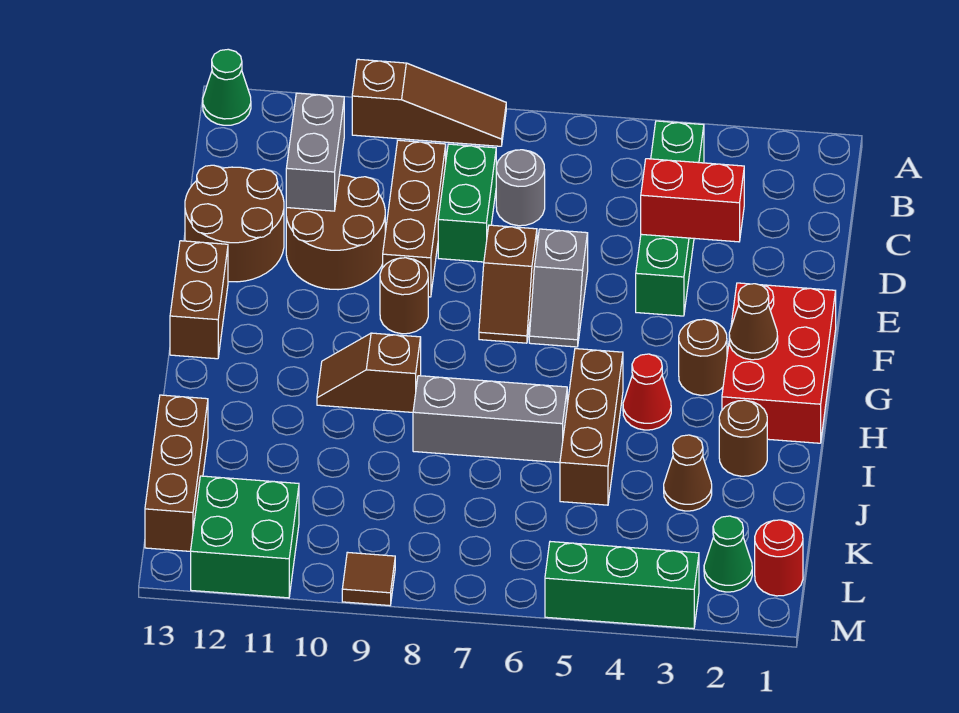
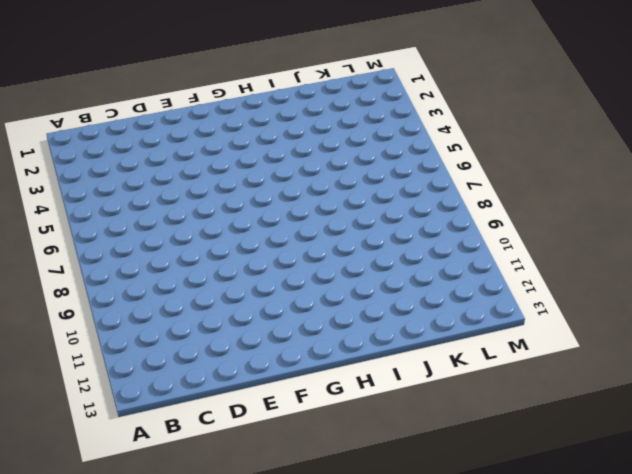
none -> brown slope A8:A10 level 1 top 10
none -> green cone A13 level 1
none -> green brick B4:E4 level 1

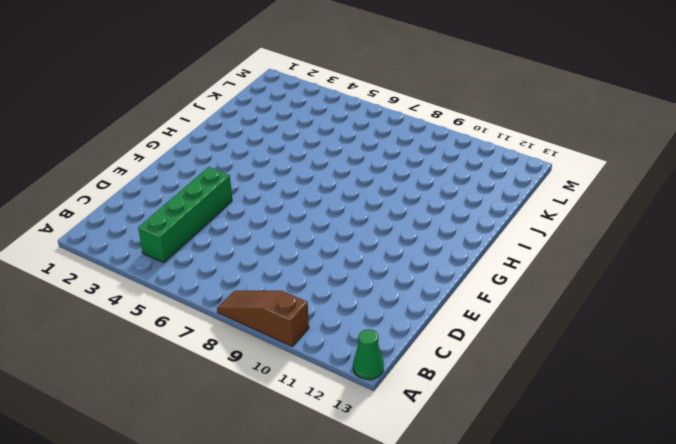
none -> grey round brick C7 level 1
none -> green brick C8:D8 level 1
none -> brown brick C9:E9 level 1

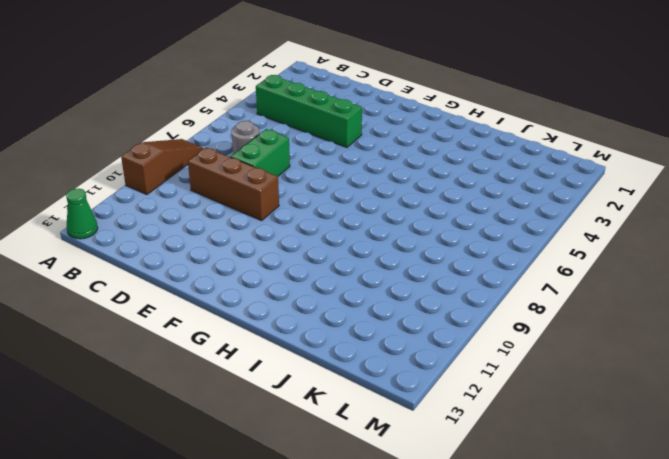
green brick D7:D8 level 1 -> green brick C8:D8 level 1
none -> brown round brick D10:E11 level 1
none -> brown round brick D12:E13 level 1
none -> grey slope E6:F6 level 1 top E

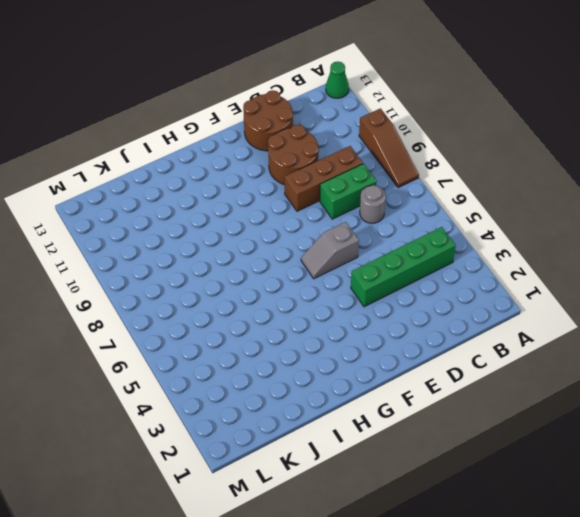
none -> brown slope E7:F7 level 1 top E
none -> red brick F1:H2 level 1
none -> brown round brick F9 level 1

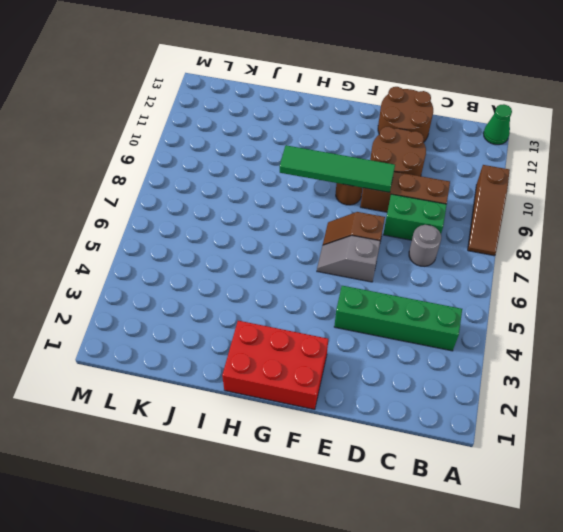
green tile E9:H9 level 2 -> none
none -> brown brick F13:G13 level 1
none -> brown round brick G3 level 1
none -> red cone H4 level 1

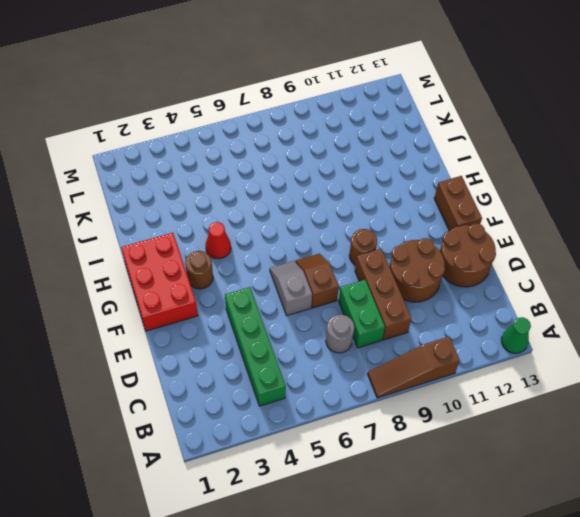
none -> brown brick H5:J5 level 1
none -> brown slope H9:H10 level 1 top 9
none -> brown round brick I2 level 1

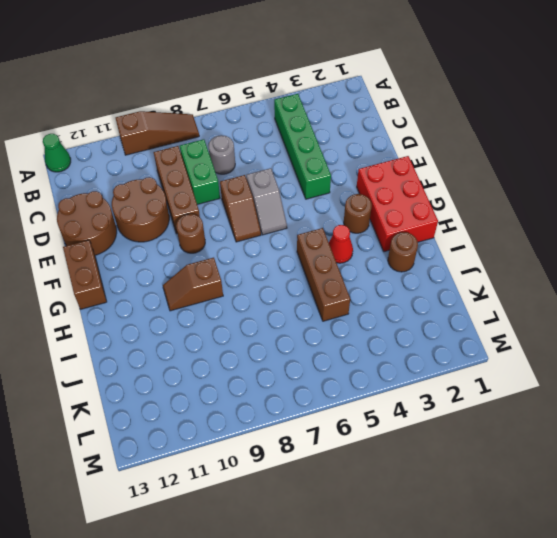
none -> grey brick I6:I8 level 1
none -> brown cone J3 level 1
none -> brown brick J13:L13 level 1

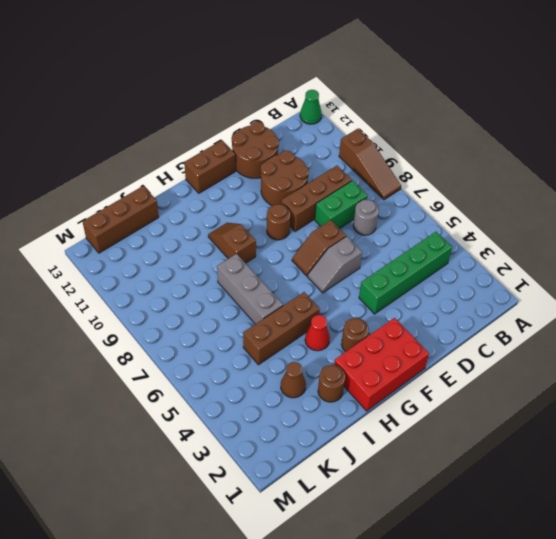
none -> red round brick L1 level 1
none -> green cone L2 level 1
none -> green brick L11:M12 level 1

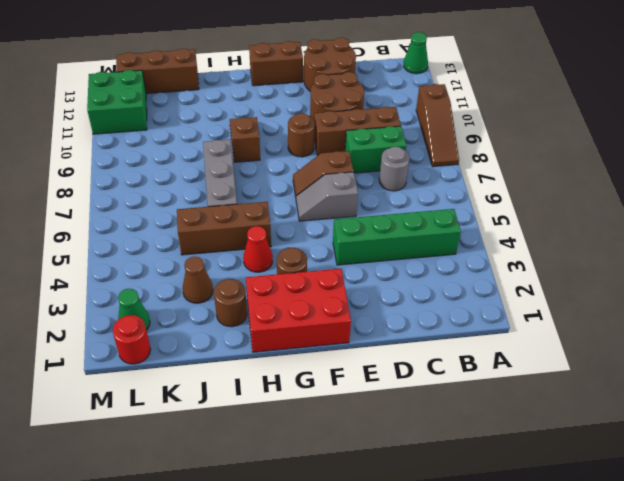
none -> green brick M3:M5 level 1
none -> brown tile M9 level 1
none -> grey brick C11:D11 level 2

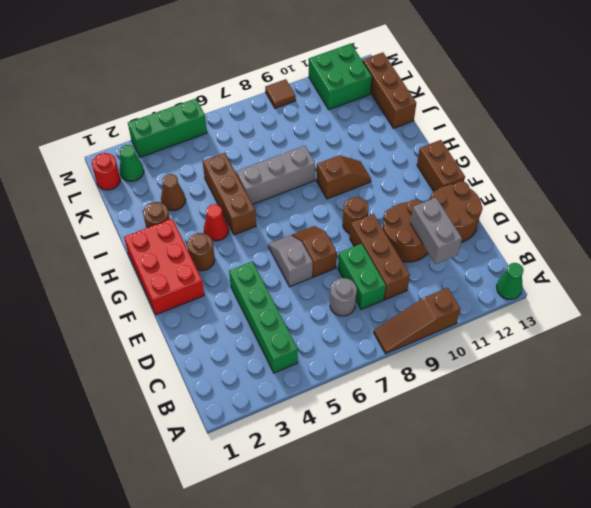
none -> red brick D3:D4 level 2
none -> brown cone G2 level 2

